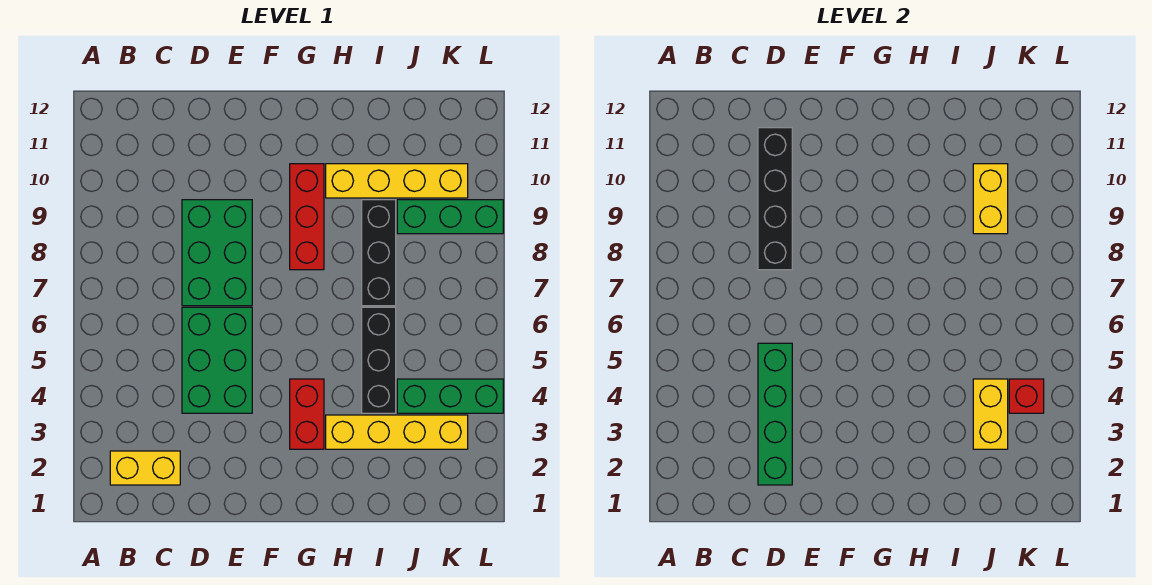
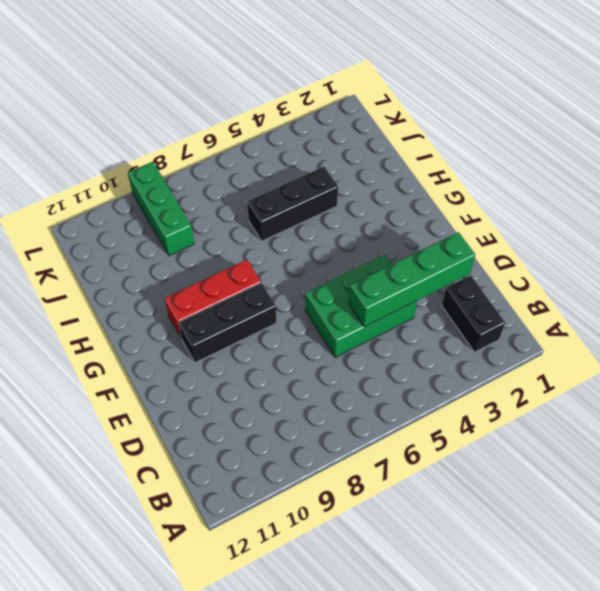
black brick B2:C2 level 1 -> yellow brick B2:C2 level 1
black brick F8:F10 level 1 -> black brick I7:I9 level 1
none -> green brick D7:E9 level 1
none -> red brick G3:G4 level 1
none -> yellow brick H3:K3 level 1

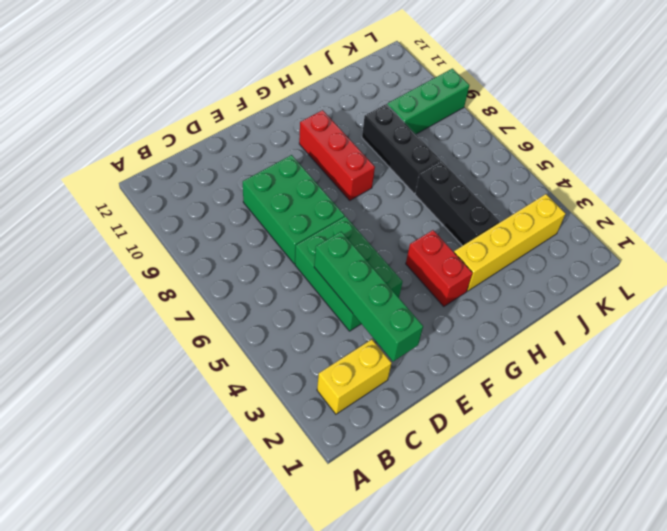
none -> yellow brick H10:K10 level 1
none -> green brick J4:L4 level 1
none -> black brick D8:D11 level 2

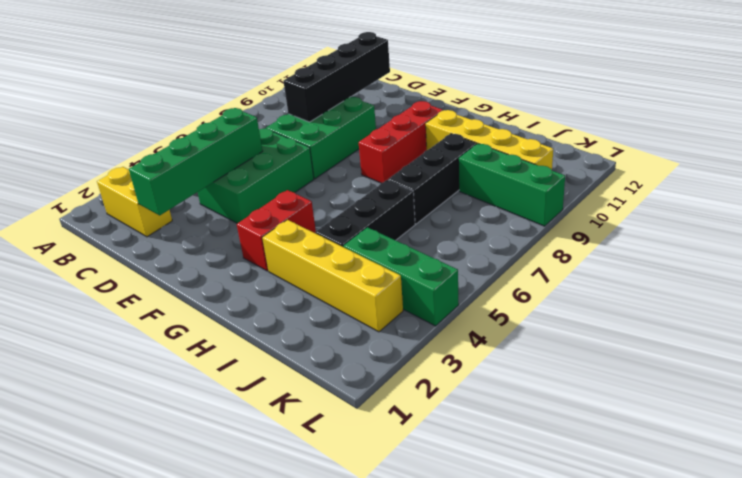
none -> yellow brick J3:J4 level 2
none -> yellow brick J9:J10 level 2
none -> red brick K4 level 2

